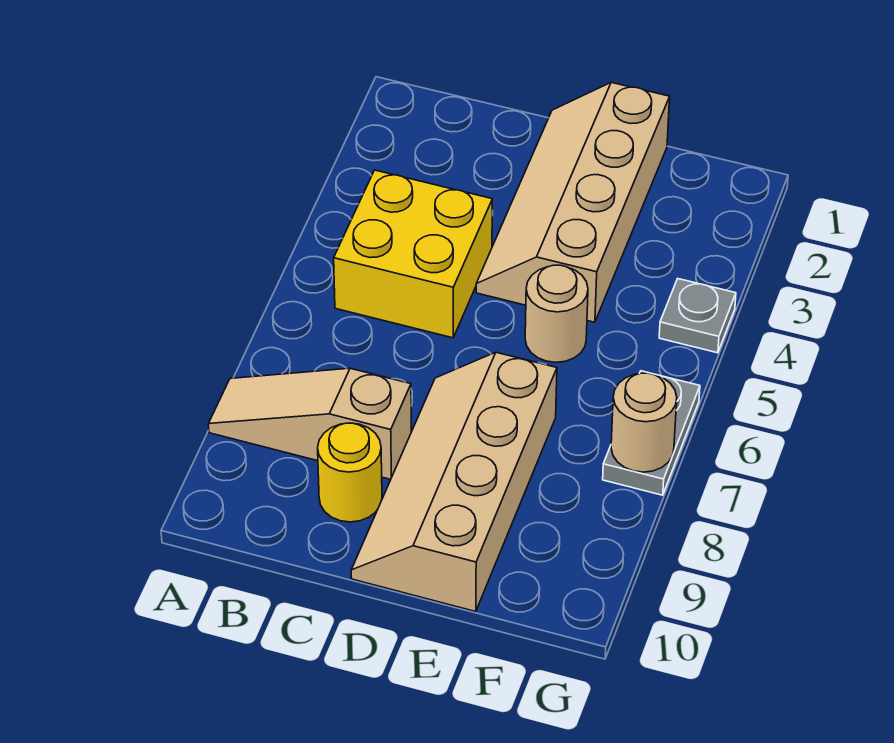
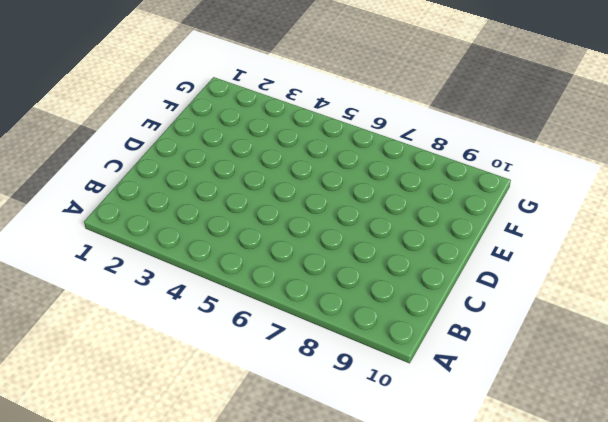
none -> tan slope A8:C8 level 1 top C
none -> yellow brick B4:C5 level 1

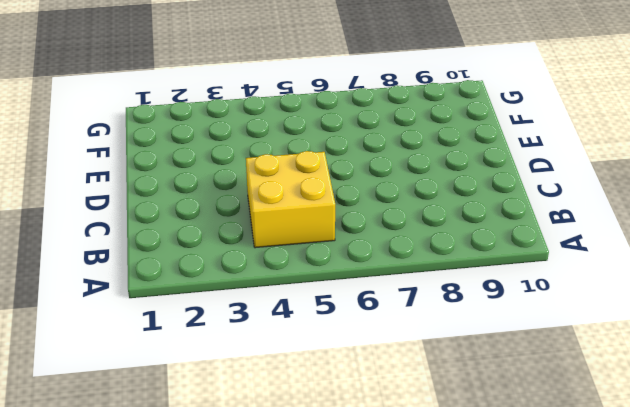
none -> tan slope A8:C8 level 1 top C
none -> yellow round brick C9 level 1

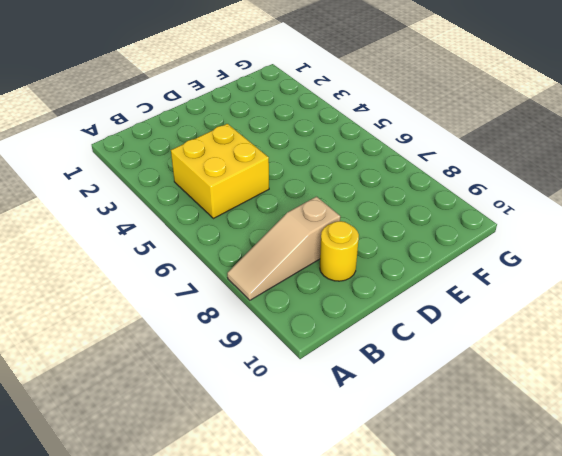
none -> tan slope D1:E4 level 1 top E
none -> tan slope D7:E10 level 1 top E

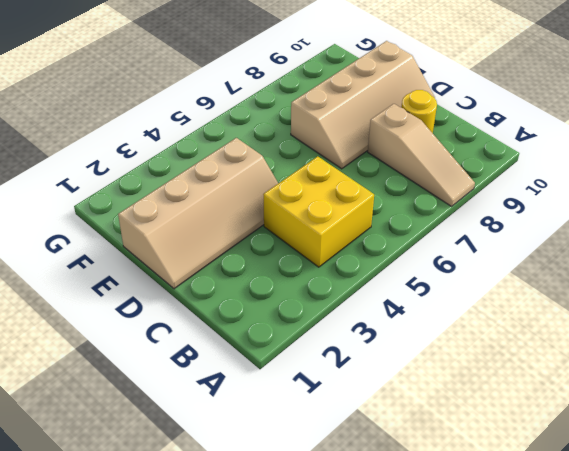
none -> tan round brick E5 level 1
none -> grey plate G4 level 1

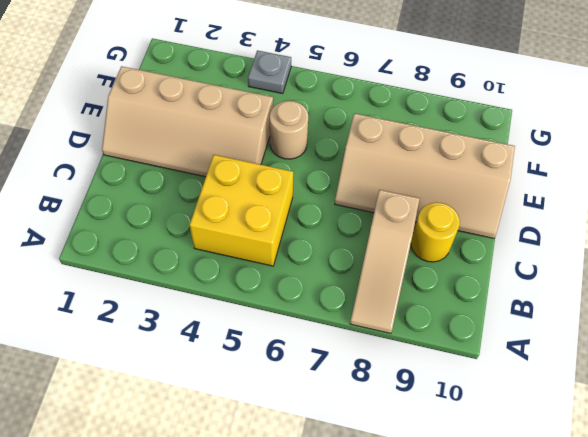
none -> grey plate G6:G7 level 1
none -> tan round brick G7 level 2

